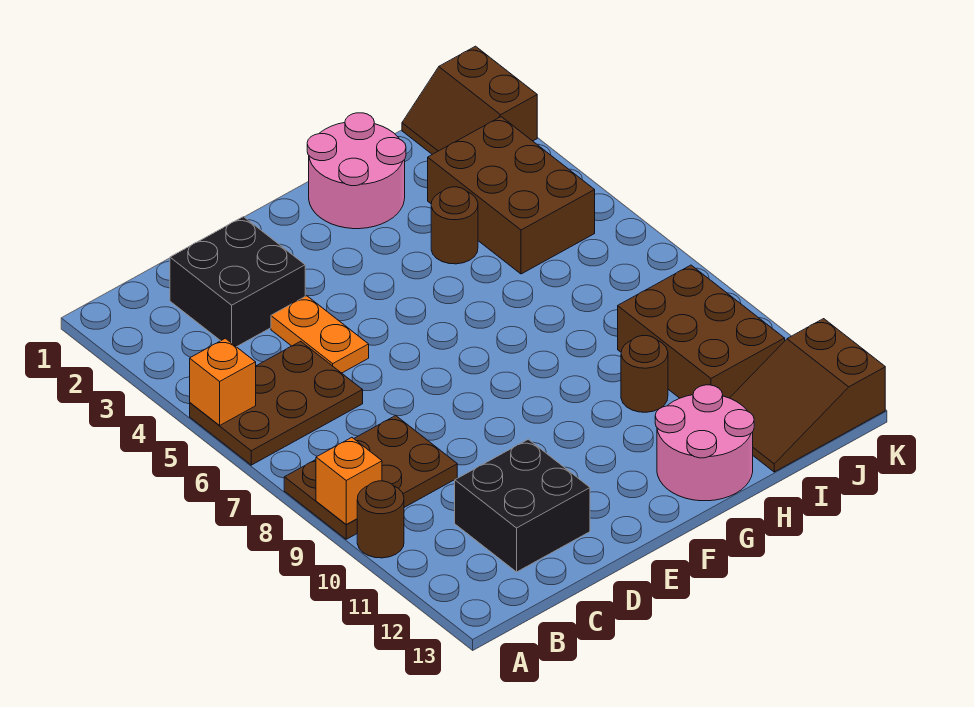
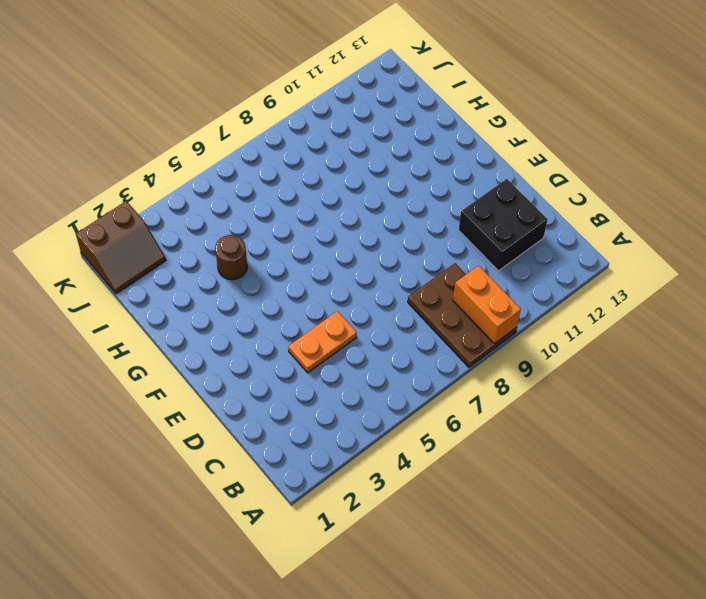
orange brick A9:B9 level 2 -> orange brick A9 level 2
none -> brown plate A5:C6 level 1
none -> brown round brick A10 level 1
none -> black brick C2:D3 level 1

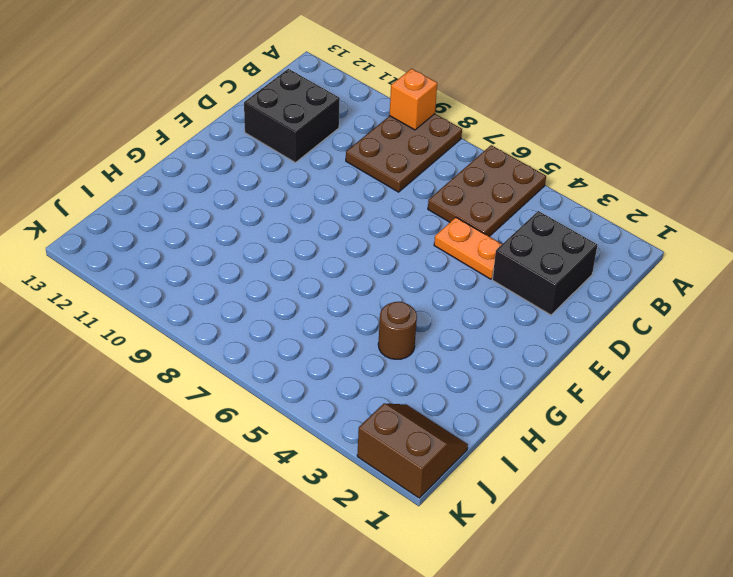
none -> brown round brick A10 level 1
none -> pink round brick G1:H2 level 1
none -> pink round brick G12:H13 level 1

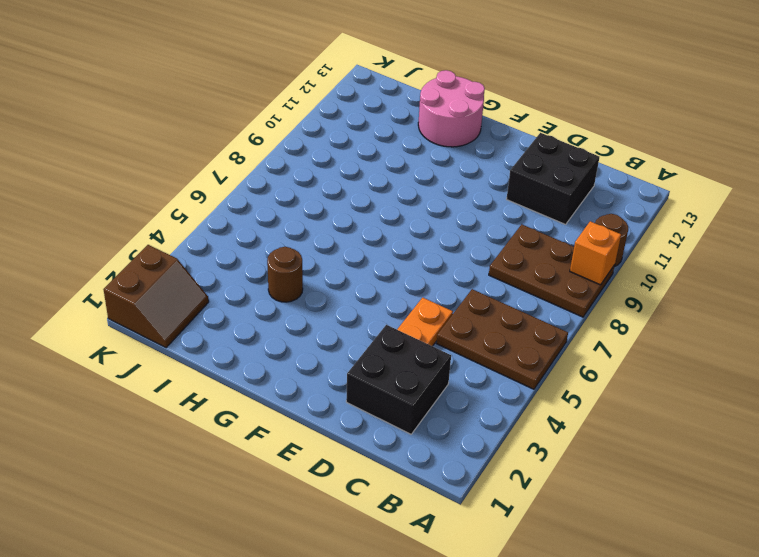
none -> pink round brick G1:H2 level 1
none -> brown round brick H10 level 1
none -> brown brick I3:J5 level 1

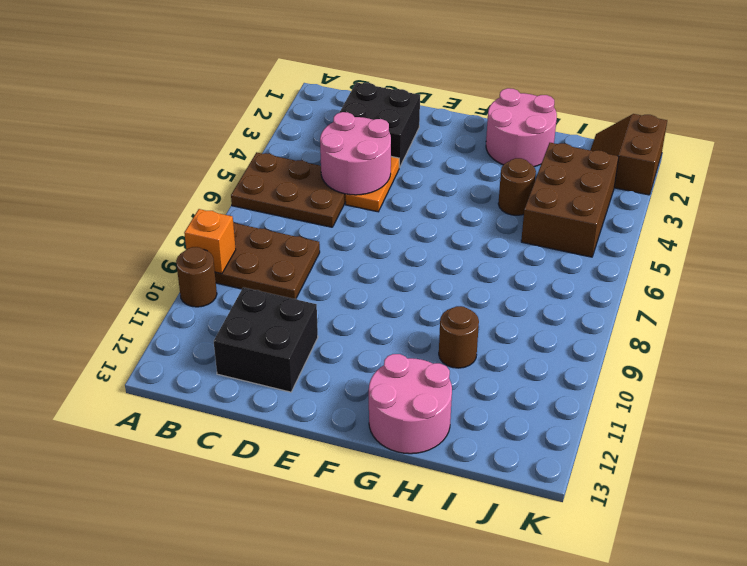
pink round brick C4:D5 level 2 -> none
none -> brown brick I9:J11 level 1
none -> brown slope I12:K13 level 1 top K
none -> orange brick A5 level 2

